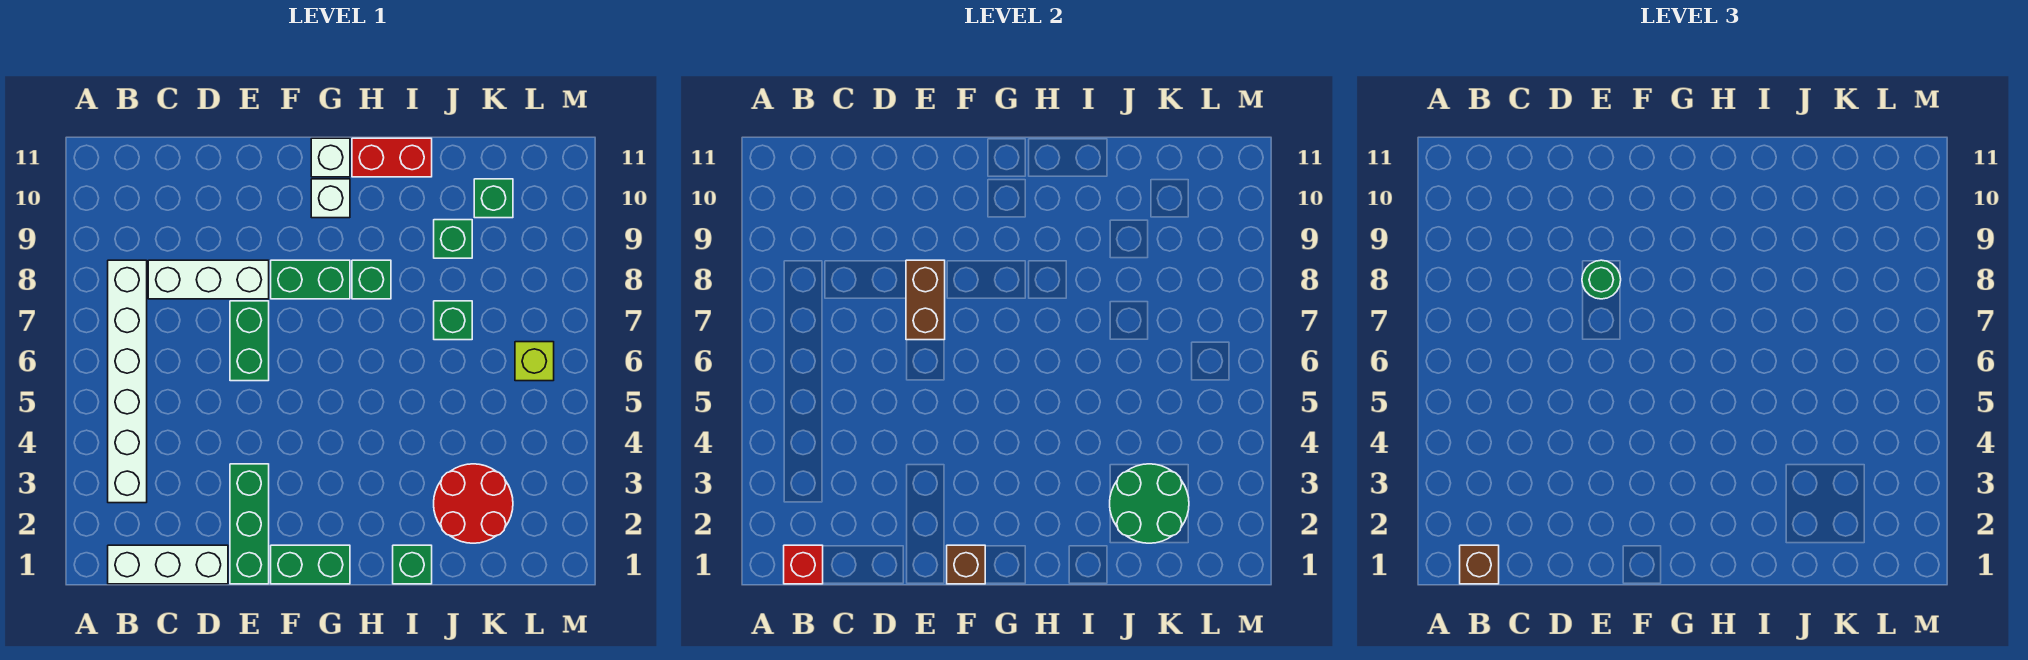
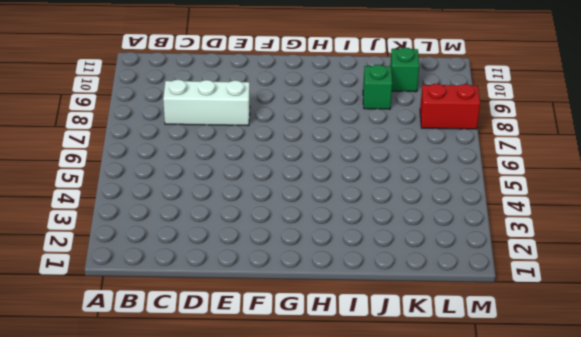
red brick L8:M8 level 1 -> red brick H11:I11 level 1
none -> white brick B1:D1 level 1
none -> white brick B3:B8 level 1
none -> green brick E1:E3 level 1

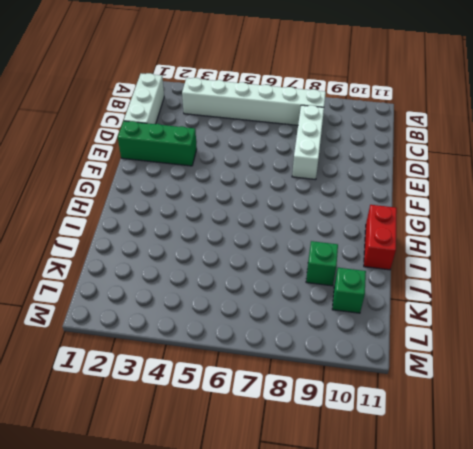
none -> green brick E6:E7 level 1
none -> green brick F1:G1 level 1
none -> green brick F8:G8 level 1

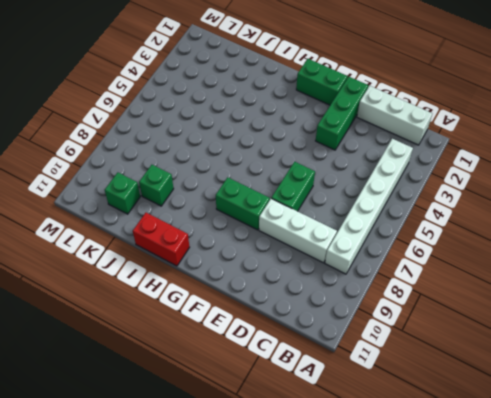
none -> white brick G10 level 1
none -> white brick G11 level 1
none -> green brick H8 level 1

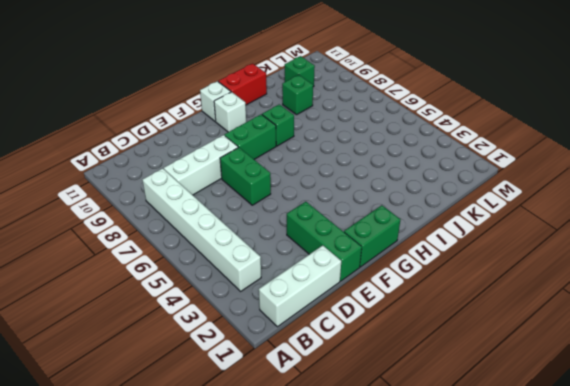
none -> green brick I1 level 1
none -> red round brick J2:K3 level 1
none -> green brick J7 level 1

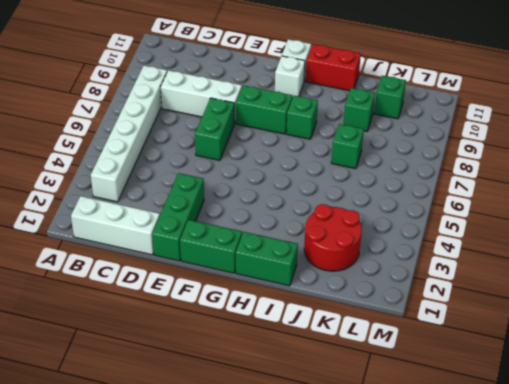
green brick H1:I1 level 1 -> green brick I1 level 1
none -> lime brick L6 level 1
none -> red brick B1 level 2
none -> brown brick E7:E8 level 2

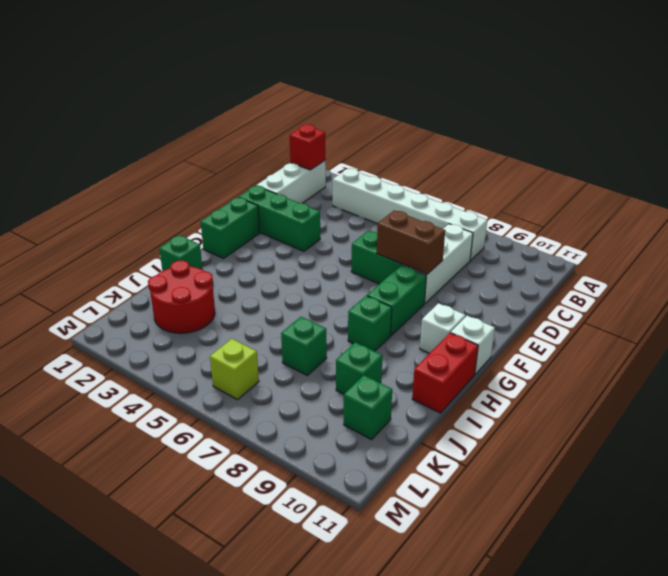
none -> brown brick F1 level 2
none -> green round brick J2:K3 level 2
none -> brown brick B1 level 3

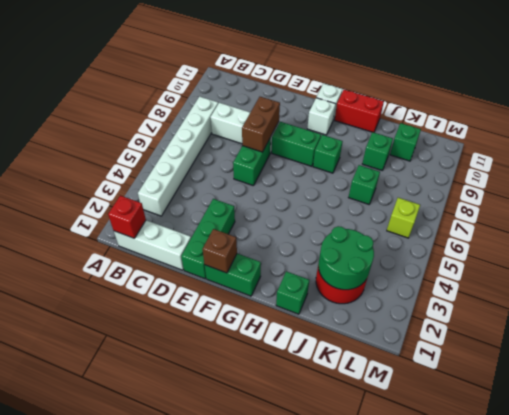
none -> brown brick B1 level 3
none -> green round brick E8 level 3

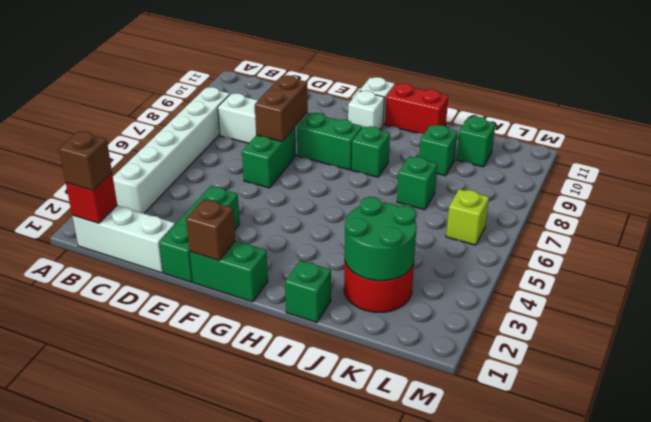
none -> green round brick E8 level 3

